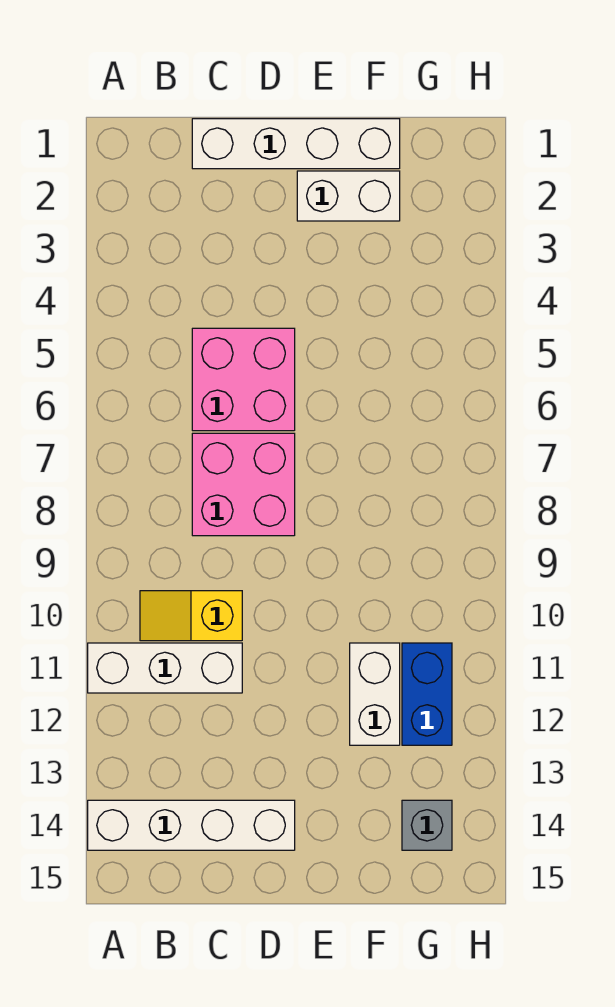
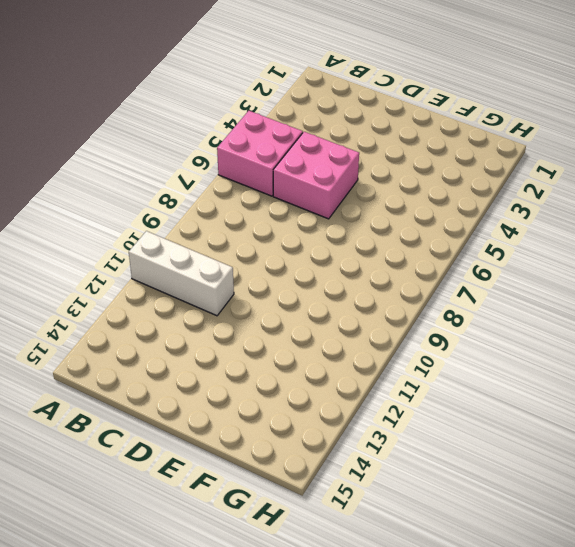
pink brick A5:B6 level 1 -> pink brick C7:D8 level 1
none -> white brick A14:D14 level 1
none -> yellow slope B10:C10 level 1 top C

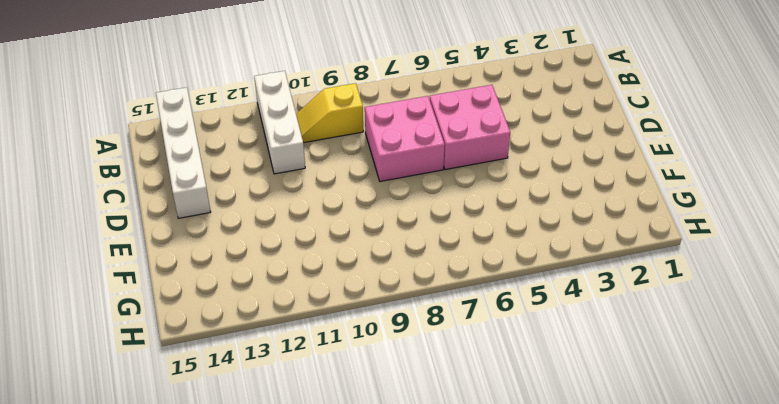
yellow slope B9:B10 level 1 top 9 -> yellow slope B10:C10 level 1 top C
none -> white brick C1:F1 level 1
none -> white brick E2:F2 level 1

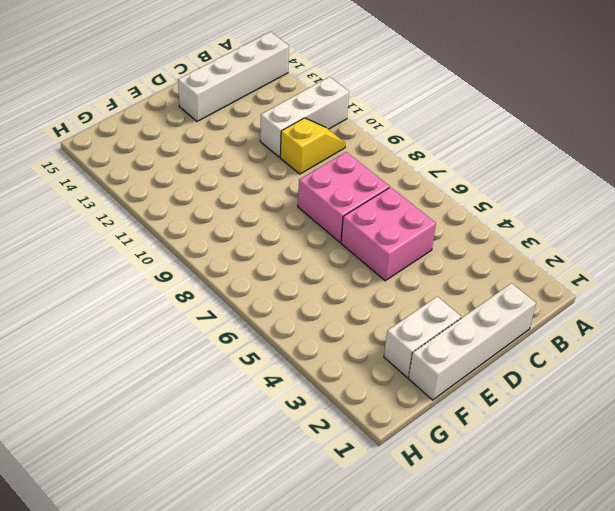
none -> white brick F11:F12 level 1
none -> blue brick G11:G12 level 1

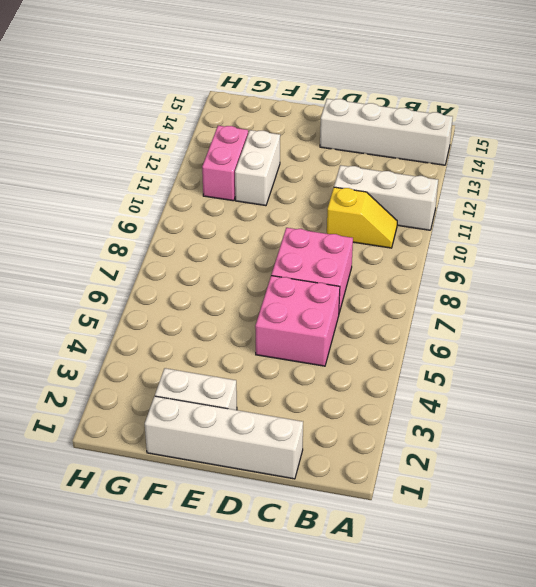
pink brick G11:G12 level 1 -> blue brick G11:G12 level 1
none -> grey brick G14 level 1

